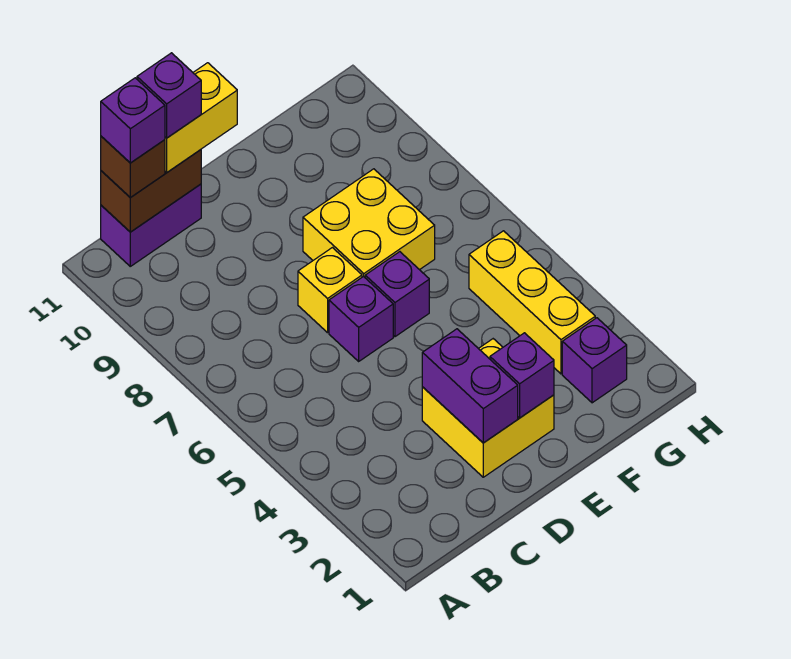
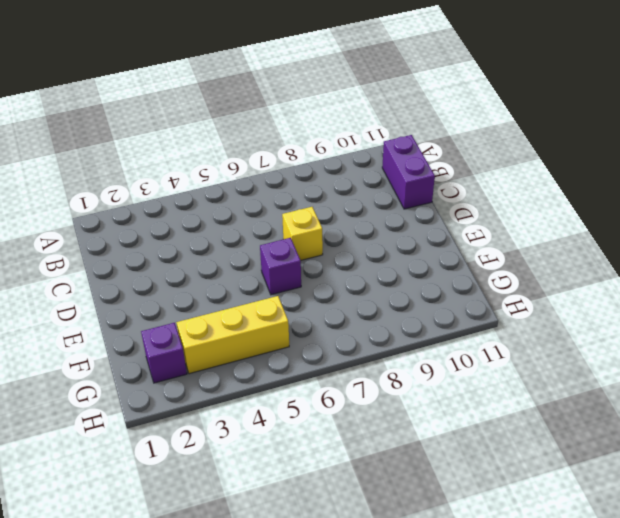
none -> yellow brick D2:E3 level 1
none -> purple brick D6 level 1
none -> yellow brick E7:F8 level 1

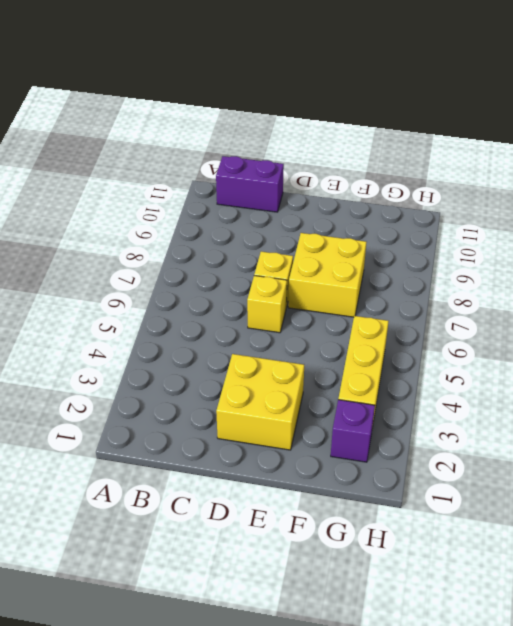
yellow brick D6 level 1 -> purple brick D6 level 1
none -> purple brick E6 level 1
none -> brown brick B11:C11 level 2
none -> purple brick D2:D3 level 2

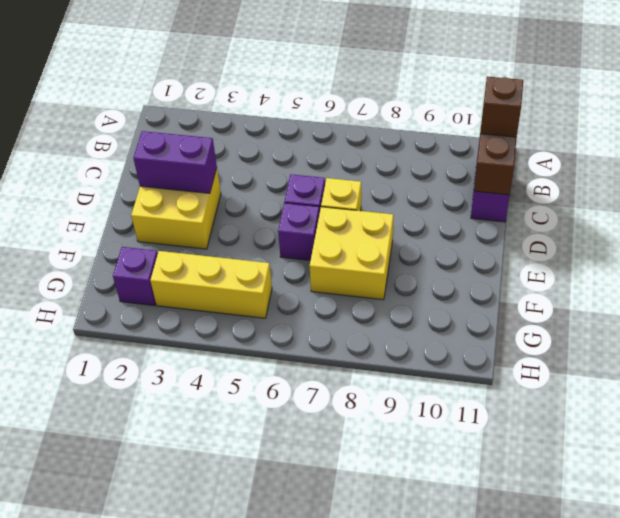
none -> purple brick E2 level 2
none -> yellow brick C11:D11 level 3
none -> purple brick B11 level 4

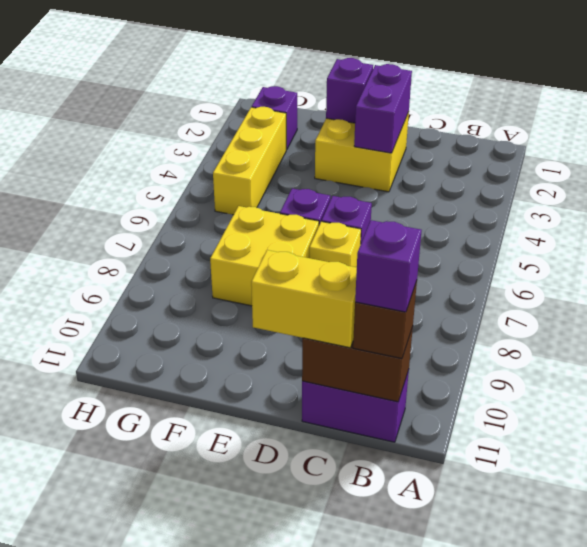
none -> purple brick C11 level 4

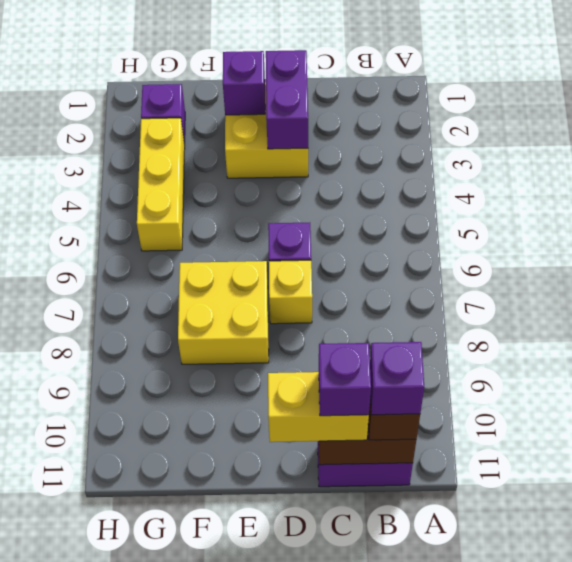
none -> purple brick E6 level 1

